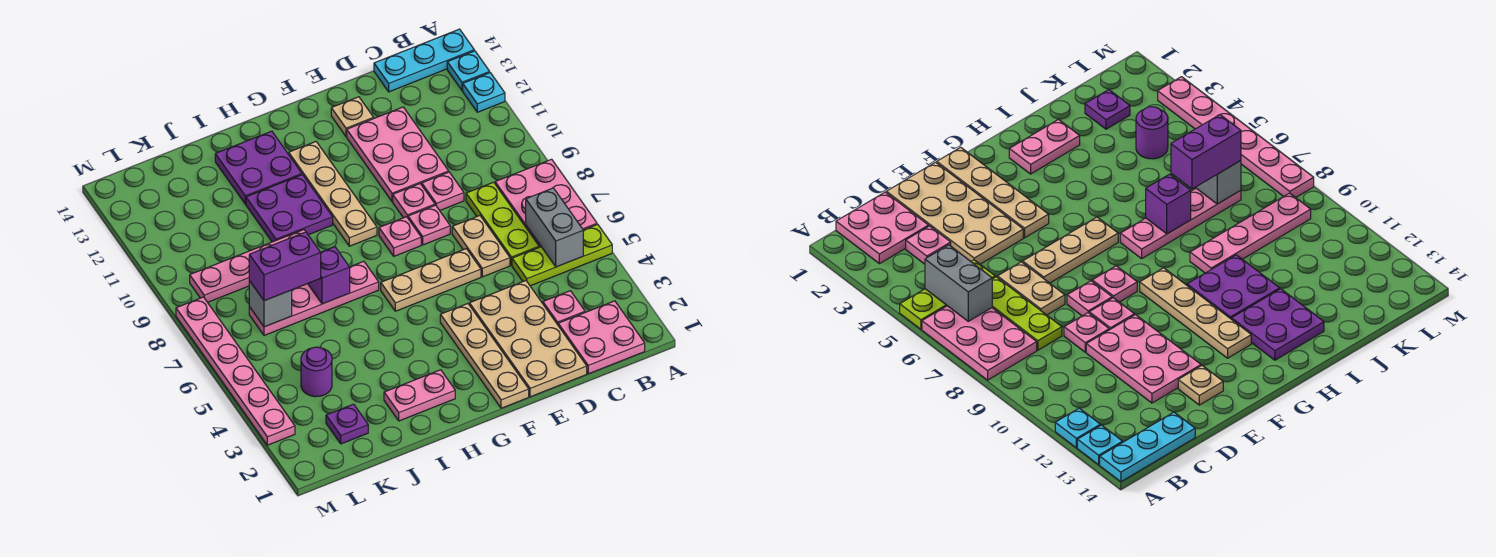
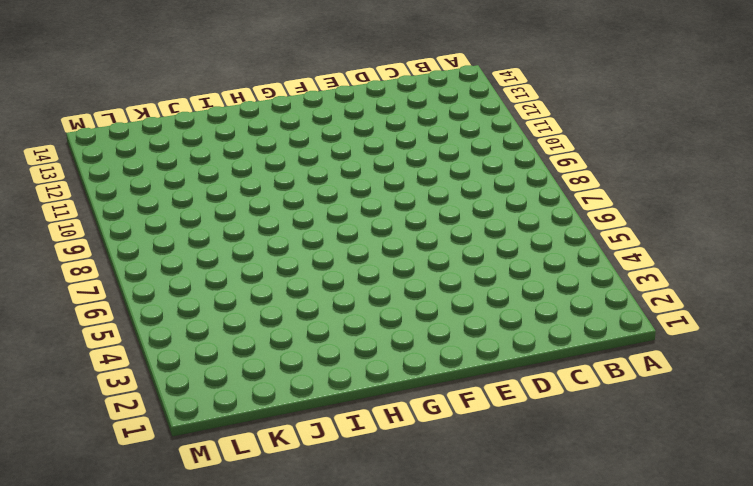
none -> lime plate A5:C5 level 1
none -> pink plate A6:B8 level 1
none -> cyan plate A12 level 1
none -> cyan plate A13 level 1

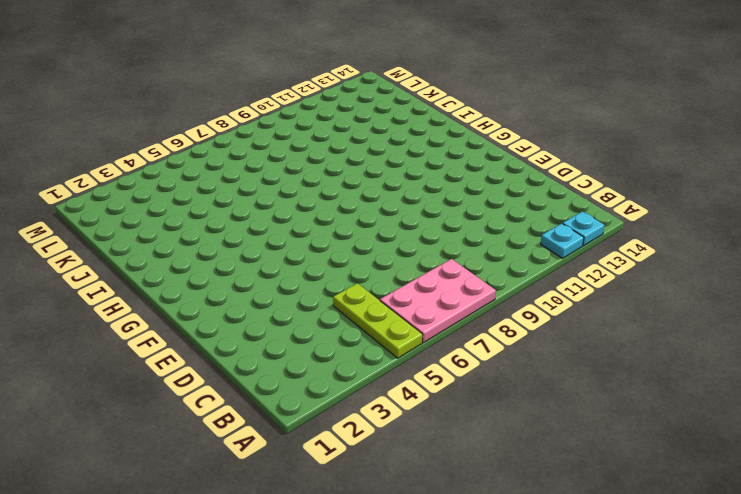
none -> cyan plate A14:C14 level 1
none -> pink plate B1:C2 level 1
none -> pink plate C3 level 1
none -> lime plate C6:C8 level 1

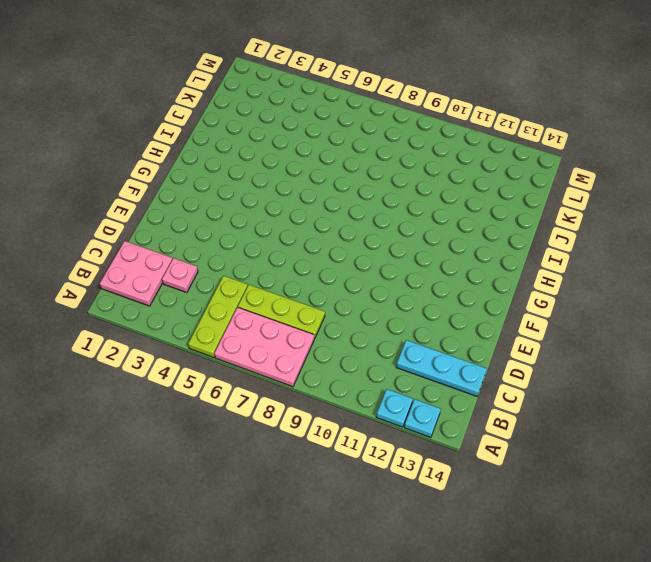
cyan plate C12:C14 level 1 -> cyan plate A14:C14 level 1
none -> tan plate D1:E4 level 1
none -> tan plate D6:D7 level 1
none -> pink plate D9 level 1
none -> pink plate D10:E12 level 1

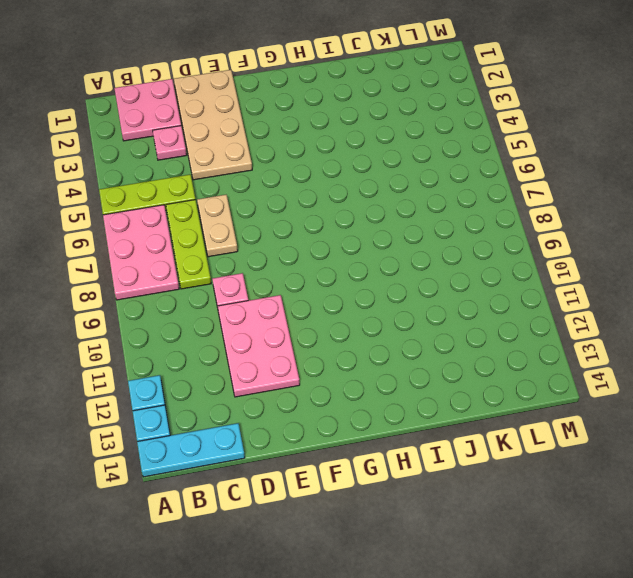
none -> tan plate E6:G6 level 1
none -> pink plate E8 level 1
none -> pink plate E9 level 1
none -> tan plate E13 level 1

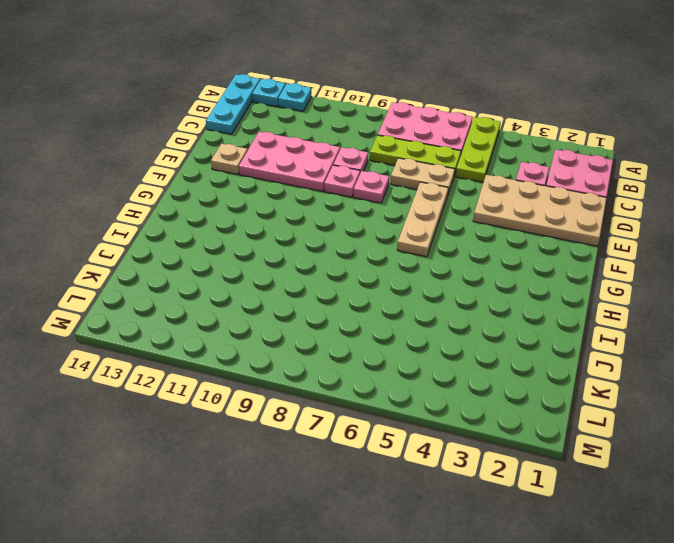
none -> tan plate F1:F4 level 1
none -> pink plate F8 level 1
none -> tan plate G9:G12 level 1
none -> pink plate H2:I2 level 1

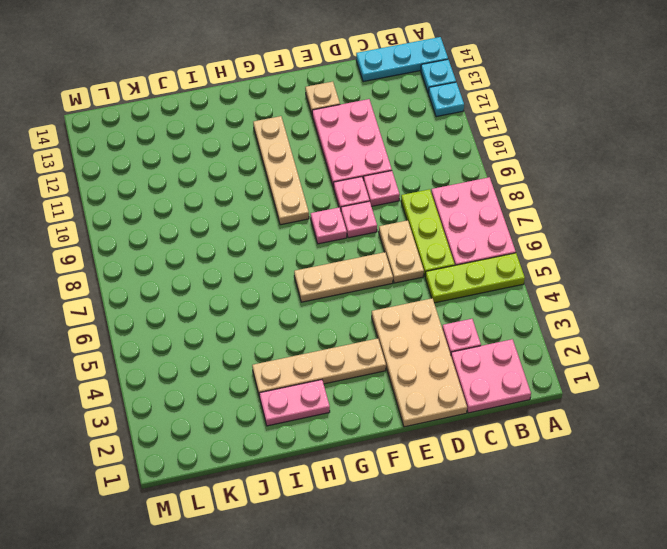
tan plate F3:I3 level 1 -> tan plate F1:F4 level 1
none -> pink plate H7:K7 level 1
none -> purple plate H10:I11 level 1
none -> purple plate H12:I13 level 1
none -> pink plate I9:L9 level 1

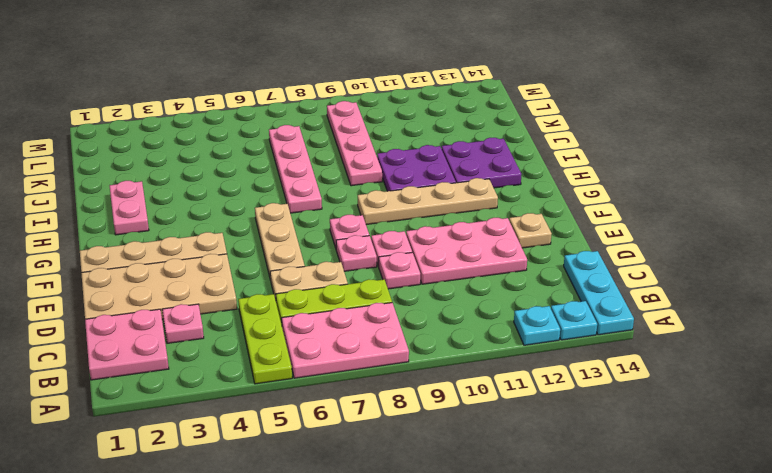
none -> purple plate K2 level 1
none -> purple round brick K4 level 1
none -> pink plate M3:M8 level 1
none -> grey brick B5:B6 level 2

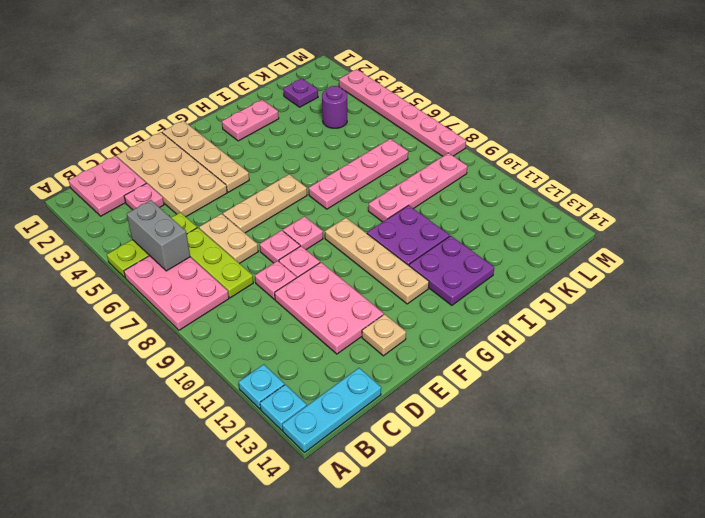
none -> purple brick I7 level 2
none -> grey brick K7 level 2
none -> purple brick J7:K7 level 3

